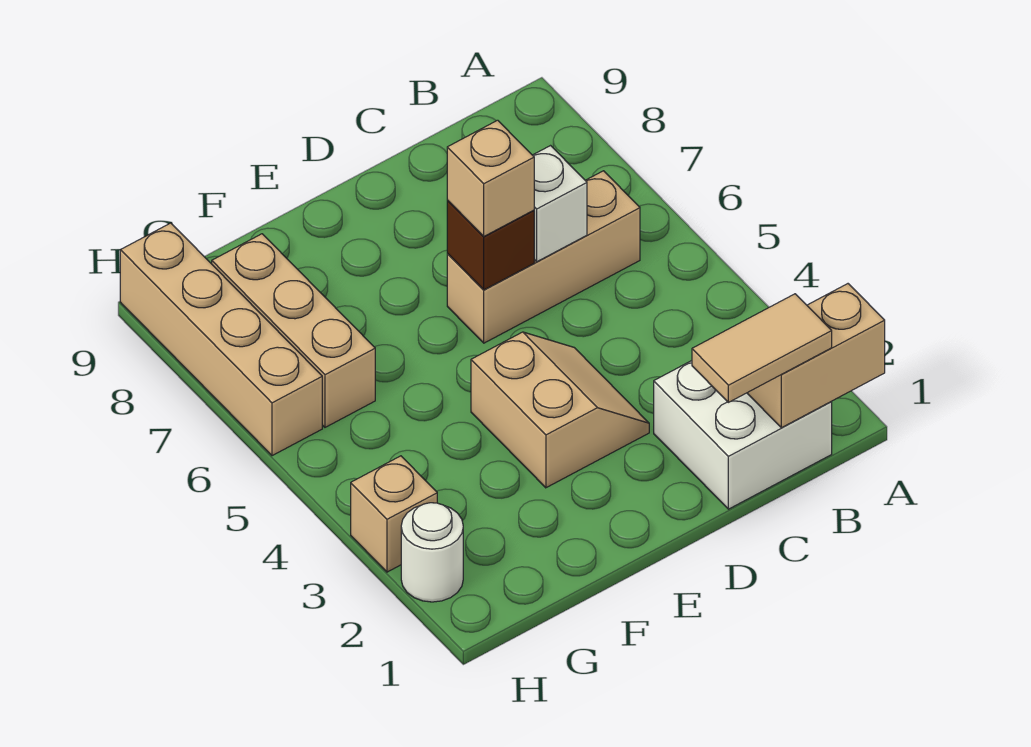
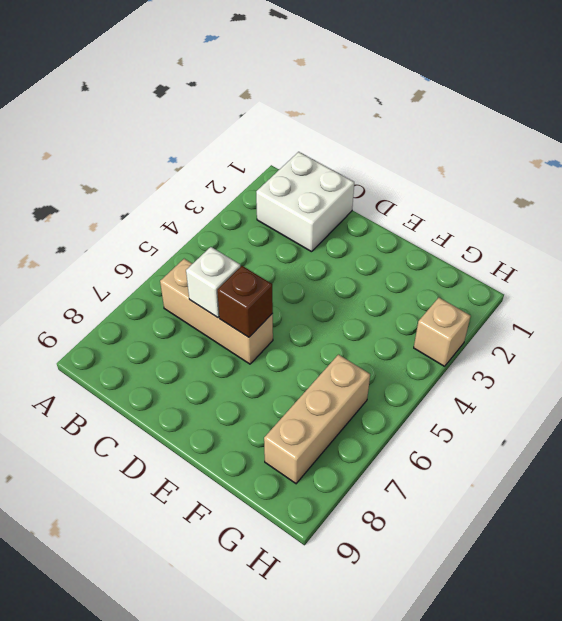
none -> tan slope D3:E4 level 1 top E
none -> white round brick H2 level 1
none -> tan brick H6:H9 level 1

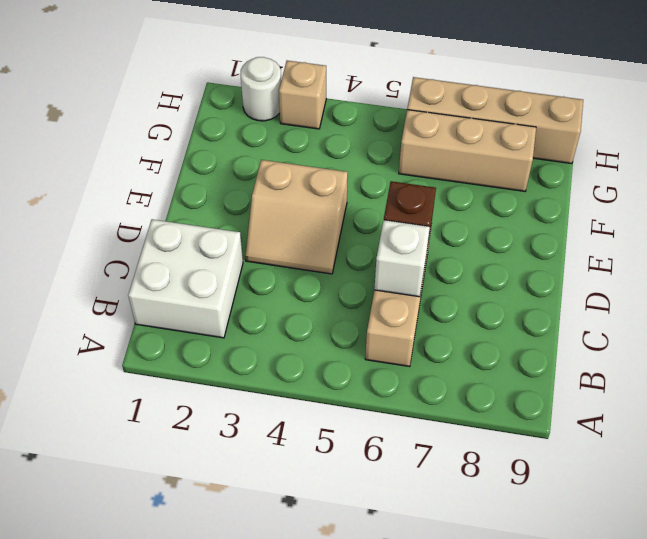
none -> tan brick A1:B1 level 2
none -> tan tile B1:C1 level 3
none -> tan brick D6 level 3

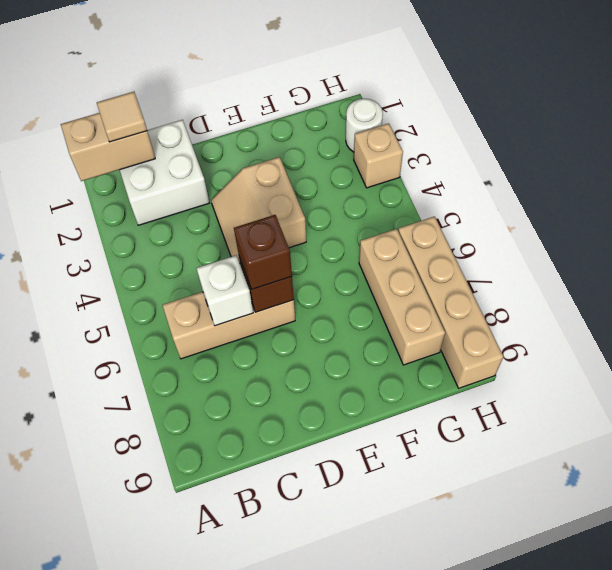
tan tile B1 level 3 -> tan tile B1:C1 level 3
brown brick D6 level 3 -> tan brick D6 level 3

